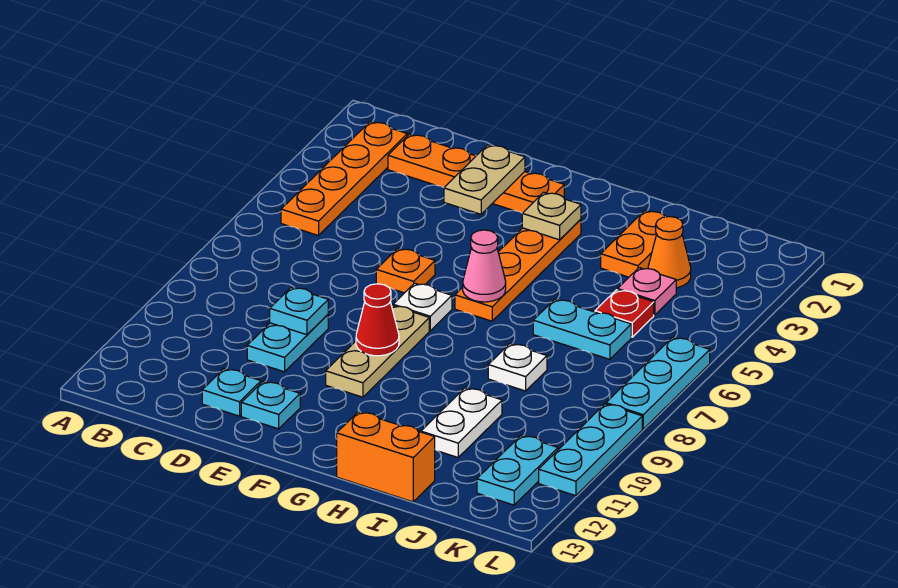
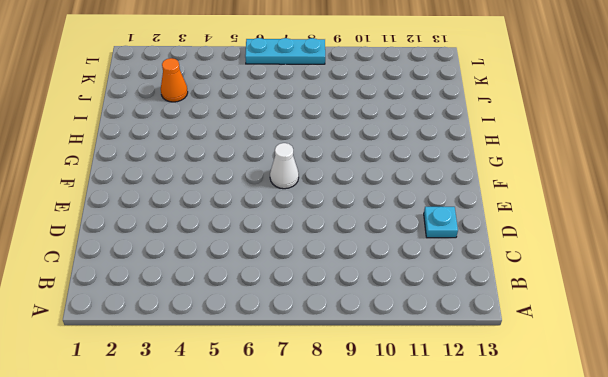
white cone F7 level 1 -> white plate F7 level 1
none -> orange plate B2:B5 level 1
none -> orange plate C2:F2 level 1
none -> cyan plate D9:D10 level 1

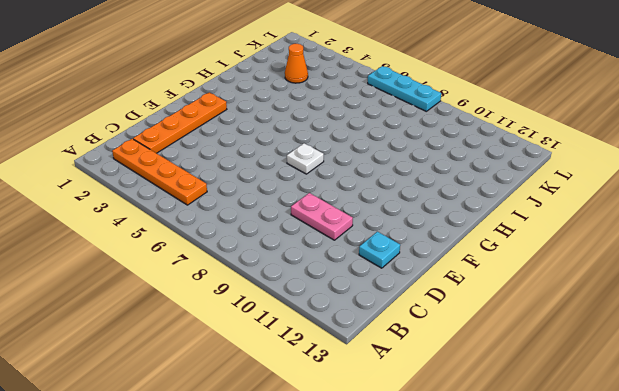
pink plate D9:D10 level 1 -> cyan plate D9:D10 level 1
none -> orange plate E6 level 1
none -> cyan plate E12 level 1
none -> tan plate F8:F10 level 1

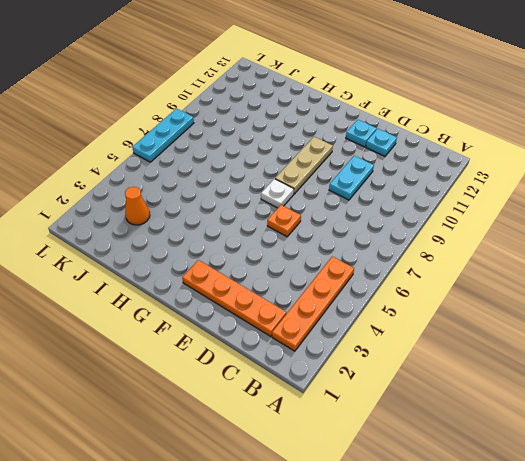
none -> orange plate G3:G6 level 1
none -> orange brick H13:I13 level 1
none -> orange plate I2:I3 level 1

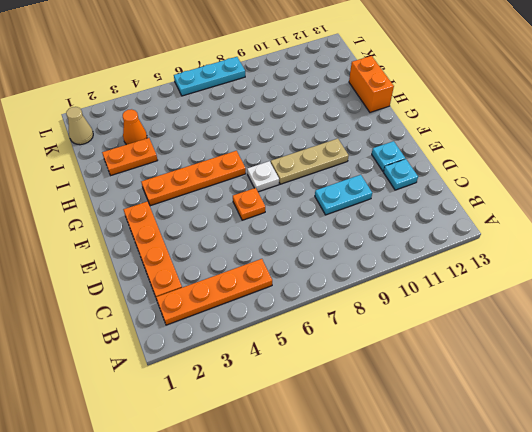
tan cone K1 level 1 -> none
none -> cyan plate I6:J6 level 1
none -> white plate I8 level 1
none -> white plate I10:I11 level 1

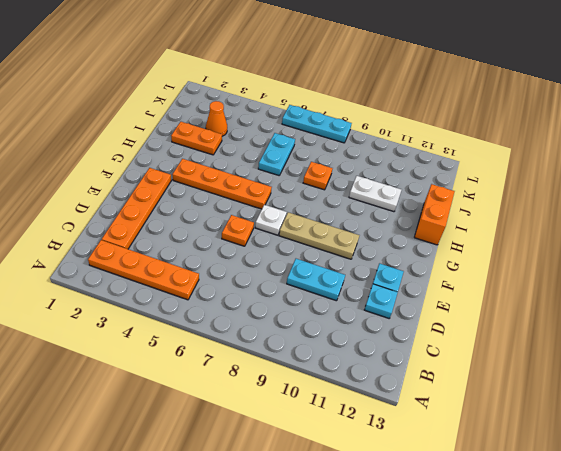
orange plate I8 level 1 -> white plate I8 level 1
none -> pink plate J4 level 1
none -> red plate J5 level 1
none -> cyan plate K11:K12 level 1

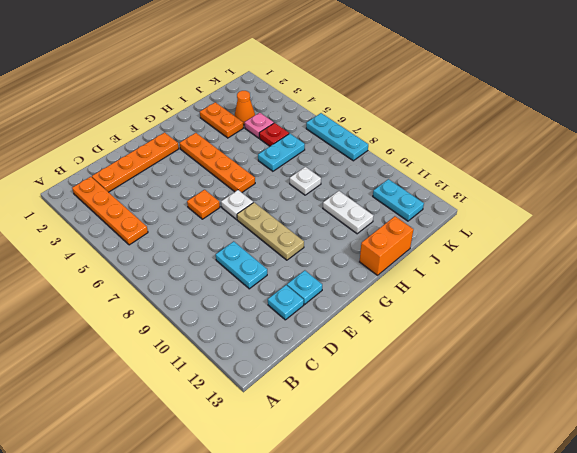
none -> cyan plate L9:L11 level 1
none -> cyan plate D9 level 2
none -> tan plate E2:E3 level 2

